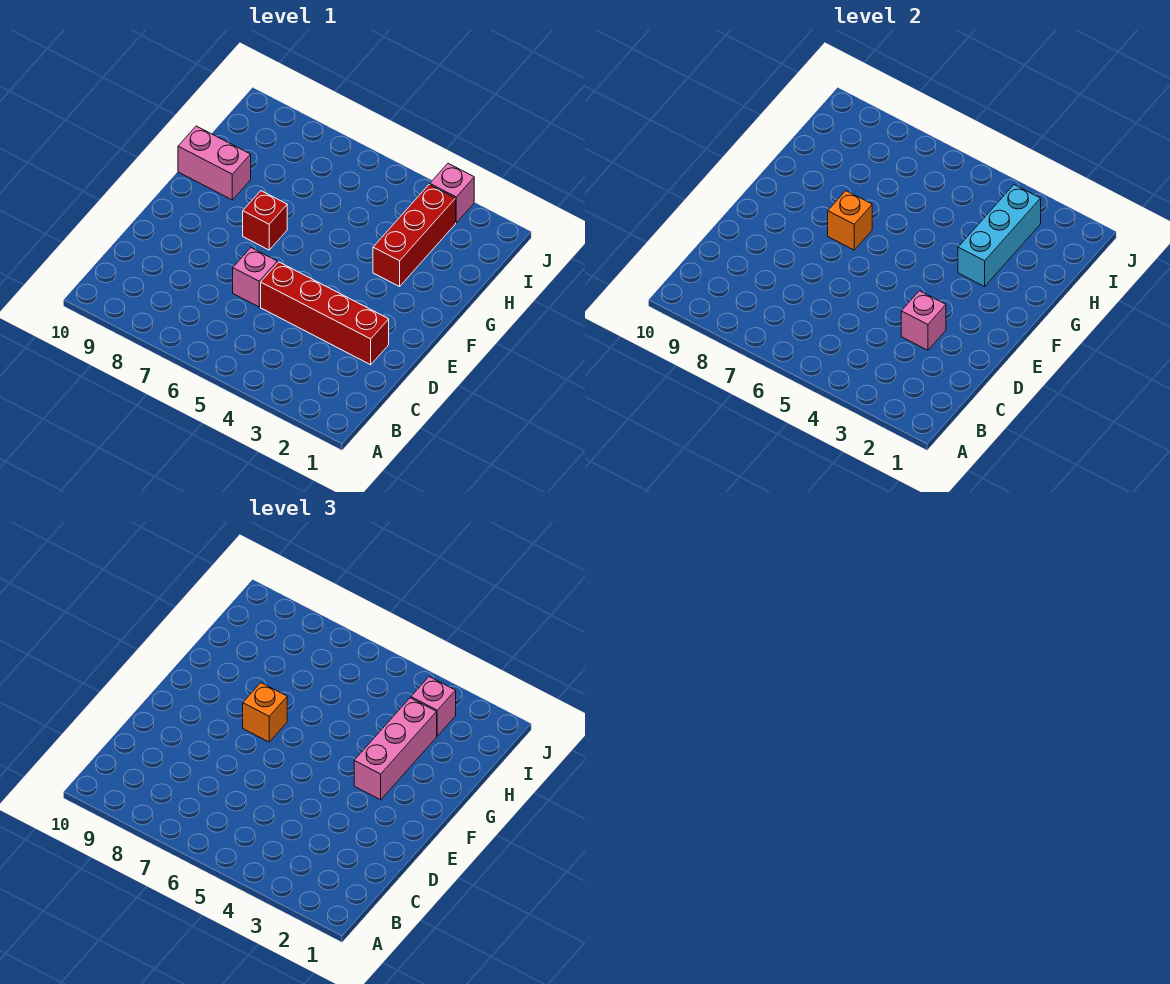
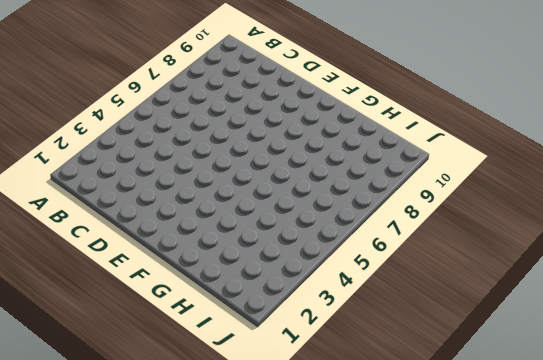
none -> red brick D2:D5 level 1
none -> pink brick D6 level 1
none -> red brick F7 level 1

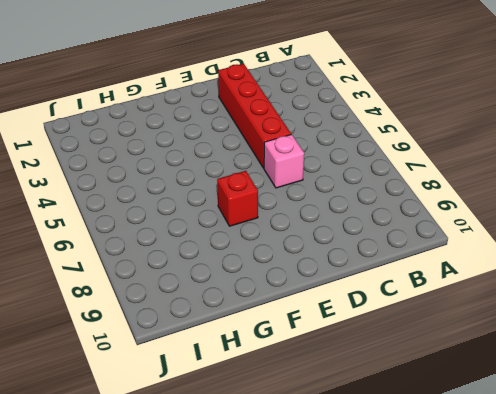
none -> red brick G3:I3 level 1
none -> pink brick G9:G10 level 1
none -> pink brick J3 level 1

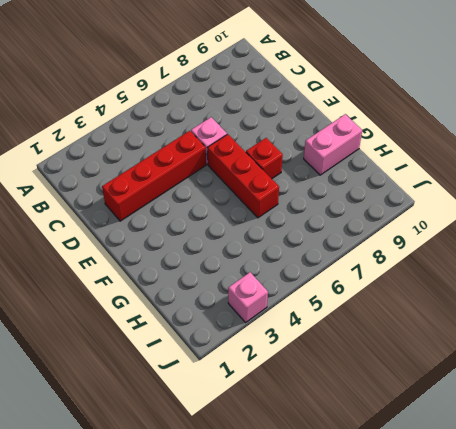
red brick E6:G6 level 1 -> red brick G3:I3 level 1
none -> pink brick D3 level 2
none -> orange brick F7 level 2
none -> cyan brick G3:I3 level 2

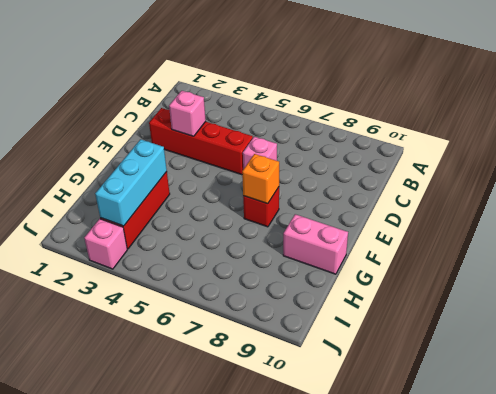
none -> pink brick F3:H3 level 3
none -> orange brick F7 level 3
none -> pink brick I3 level 3

